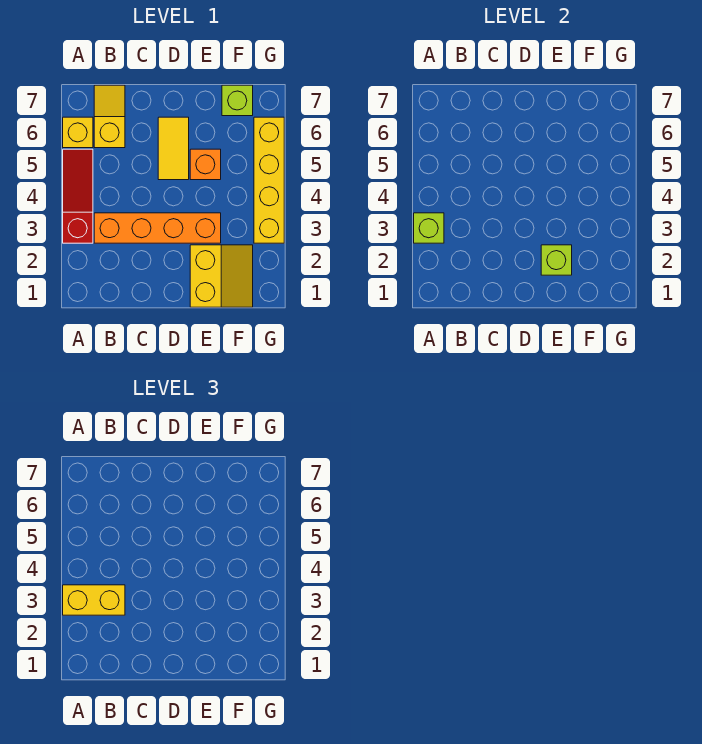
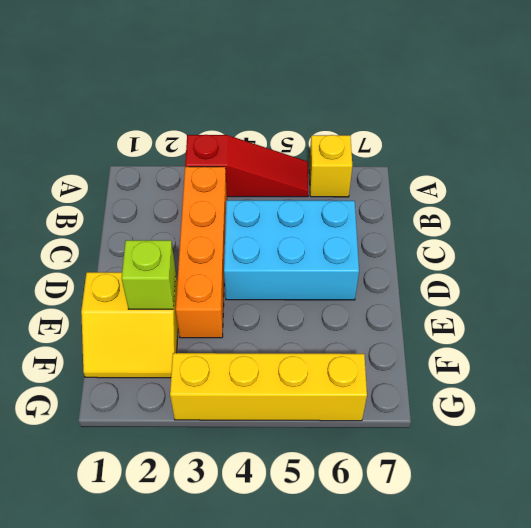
cyan brick C4:D6 level 1 -> yellow tile D5:D6 level 1
none -> yellow slope B6:B7 level 1 top 6
none -> orange brick E5 level 1
none -> lime brick F7 level 1

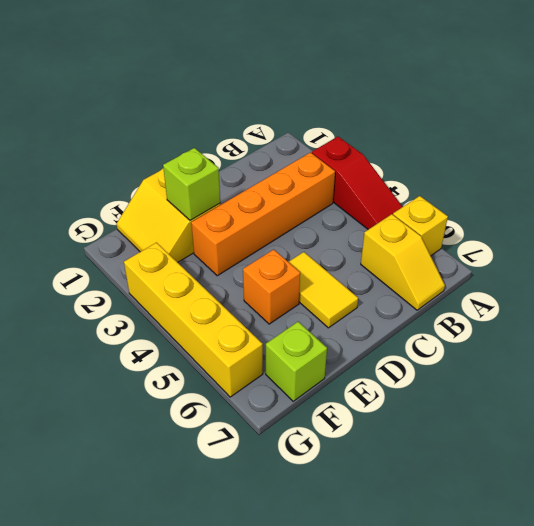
none -> lime brick A3 level 2
none -> yellow brick A3:B3 level 3

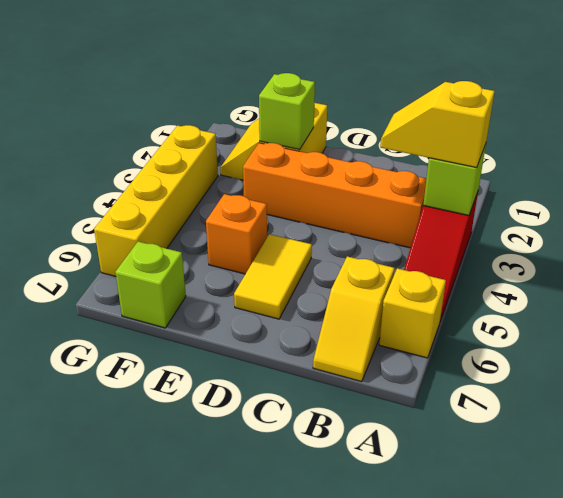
yellow slope A3:B3 level 3 top A -> yellow brick A3:B3 level 3

